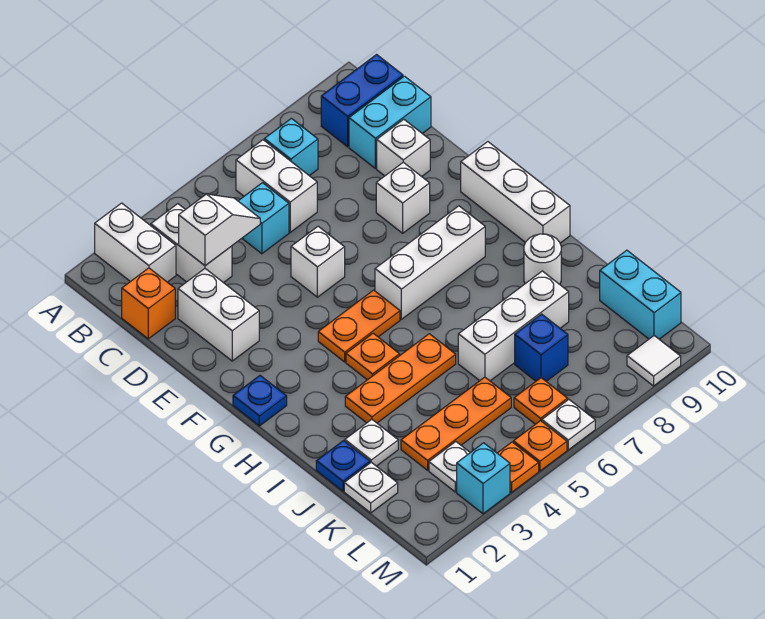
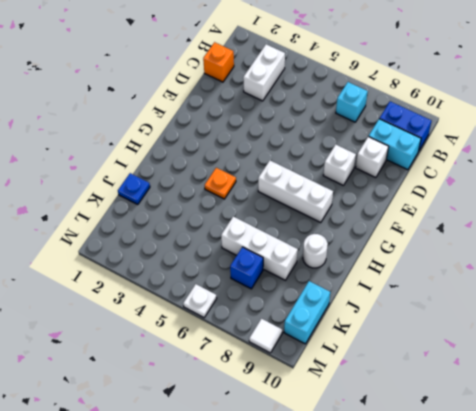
none -> white brick A2:B2 level 1
none -> white brick B6:C6 level 1
none -> cyan brick C5 level 1
none -> white brick D2:E2 level 1

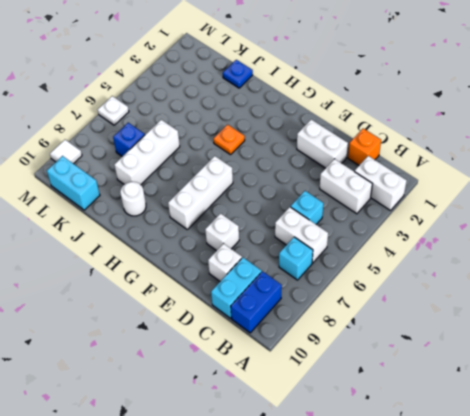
none -> white brick E5 level 1
none -> white brick F10:H10 level 1
none -> blue plate G1 level 1
none -> orange plate G4:G5 level 1

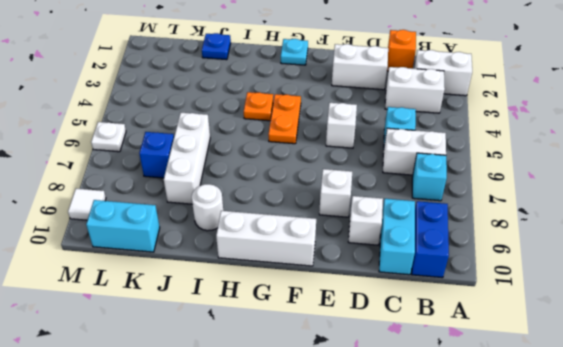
cyan plate G1 level 1 -> blue plate G1 level 1
none -> white brick G6:G8 level 1
none -> orange plate I3:I5 level 1
none -> white plate J2 level 1
none -> white plate K1 level 1

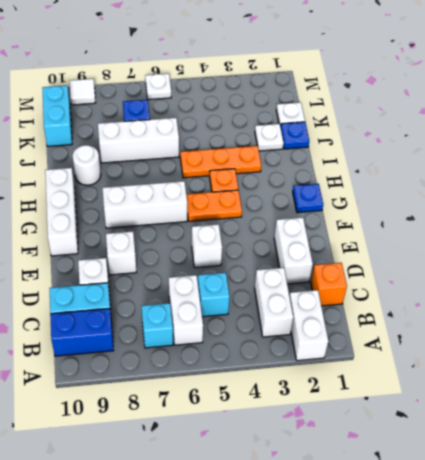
none -> orange plate K3:K5 level 1
none -> white plate L3 level 1
none -> orange plate L6 level 1
none -> cyan brick M3 level 1

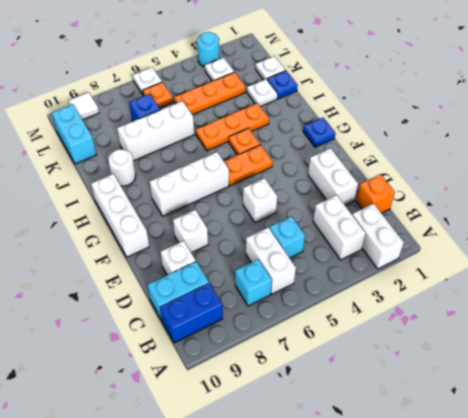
cyan round brick M3 level 1 -> cyan brick M3 level 1
none -> orange plate M4 level 1
none -> orange plate M5 level 1
none -> white slope C3:C4 level 2 top 3

